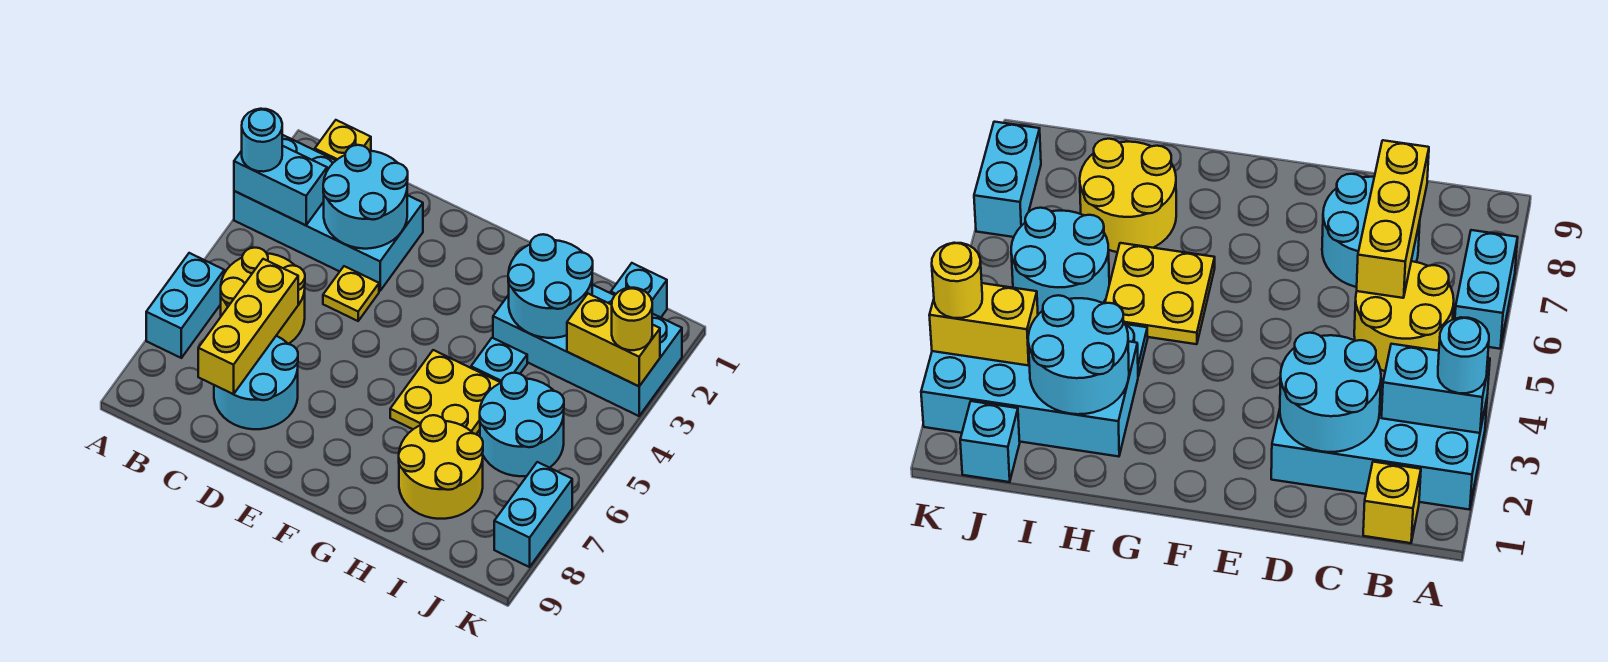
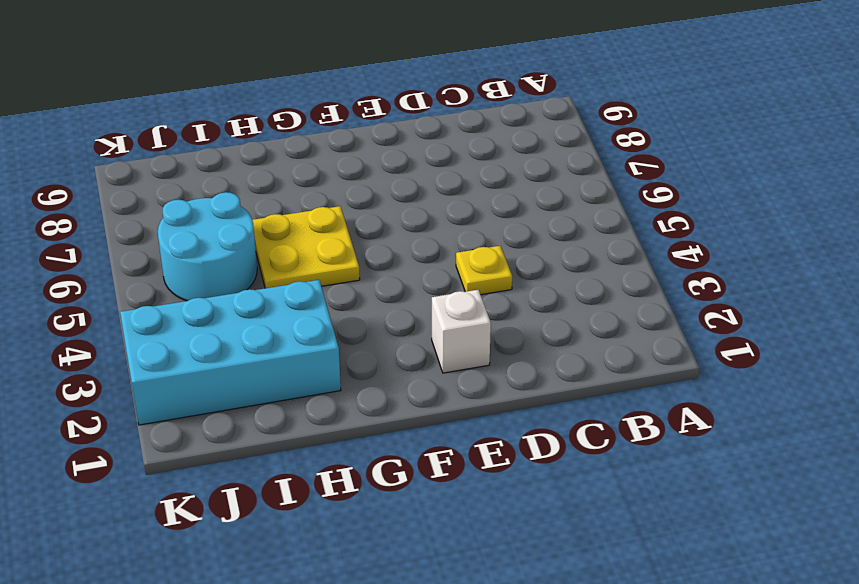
white brick E2 level 1 -> none
none -> cyan brick A2:D3 level 1
none -> cyan brick A6:A7 level 1
none -> yellow brick B1 level 1

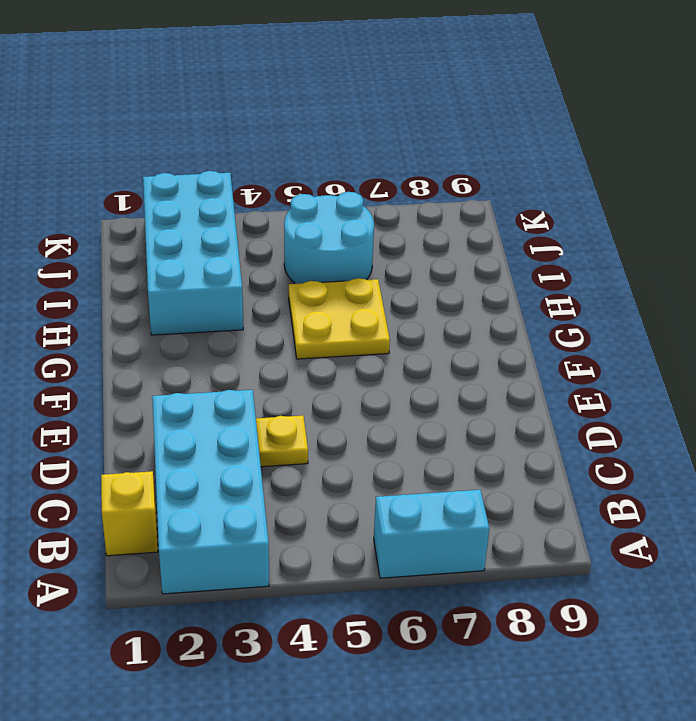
none -> yellow round brick B5:C6 level 1
none -> cyan round brick C7:D8 level 1
none -> cyan plate H4 level 1

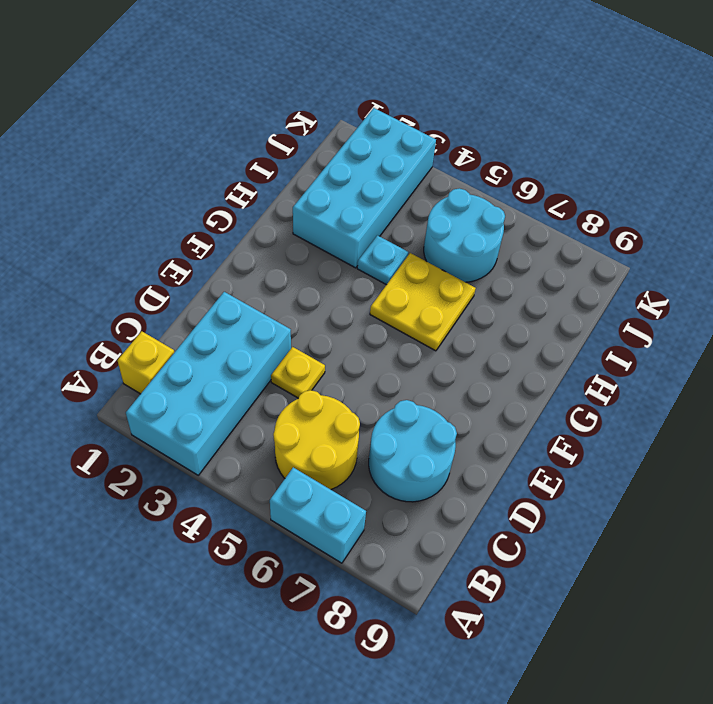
none -> yellow round brick H7:I8 level 1
none -> cyan brick J1 level 1
none -> cyan brick K7:K8 level 1

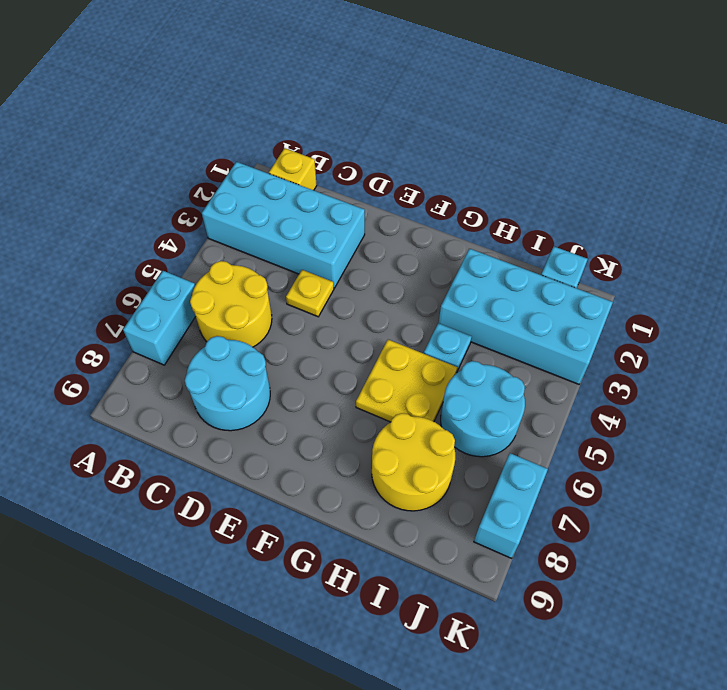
none -> cyan brick A3:B3 level 2
none -> cyan round brick C2:D3 level 2
none -> yellow brick C6:C8 level 2

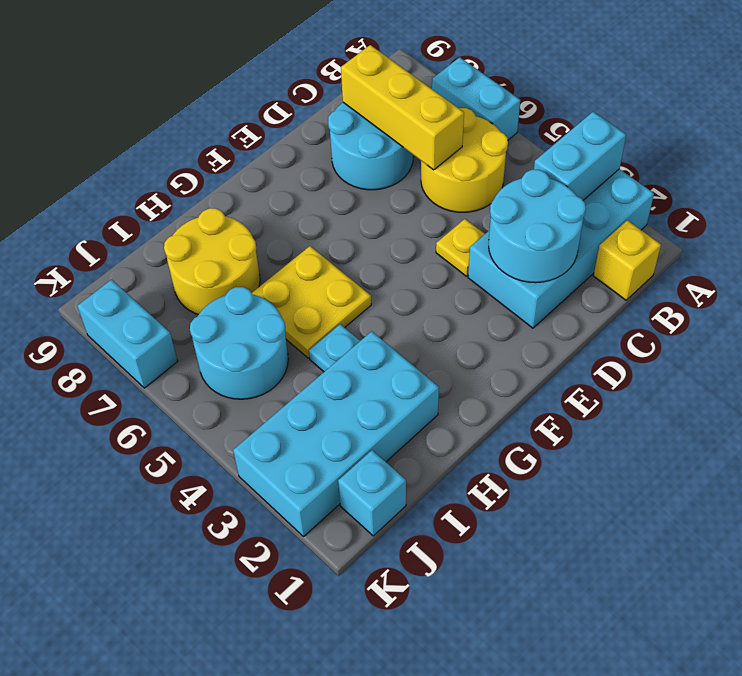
none -> cyan round brick H2:I3 level 2
none -> yellow brick J3:K3 level 2
none -> cyan round brick A3 level 3

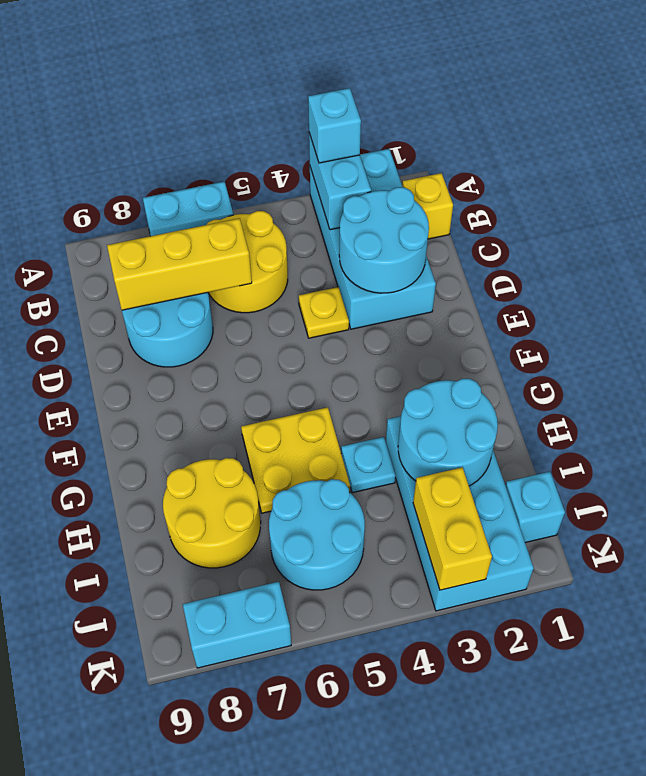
cyan brick A3 level 3 -> cyan round brick A3 level 3
none -> yellow round brick K3 level 3

